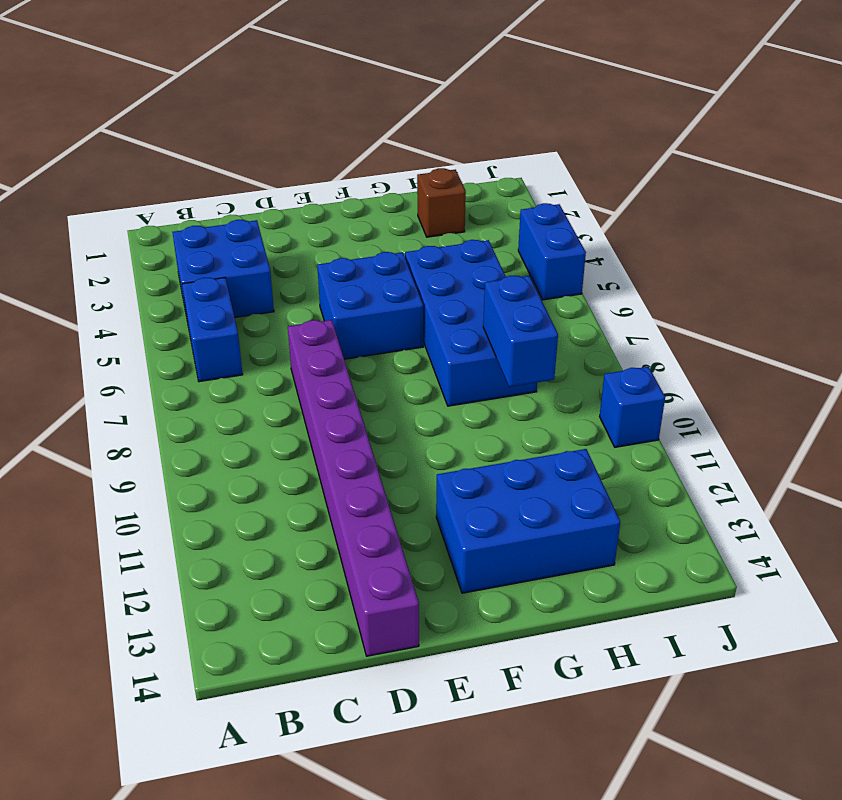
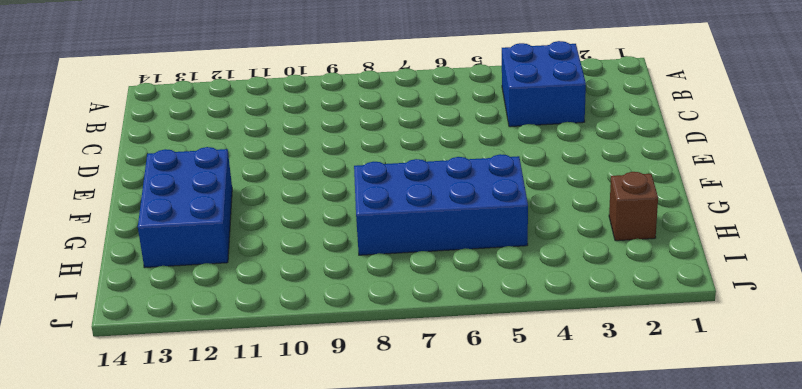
none -> blue brick B5:B6 level 1
none -> purple brick D7:D14 level 1

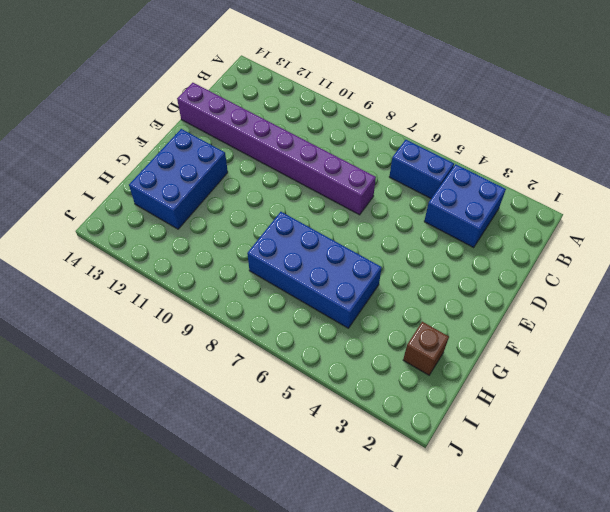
none -> blue brick E5:F6 level 1
none -> blue brick J4:J5 level 1

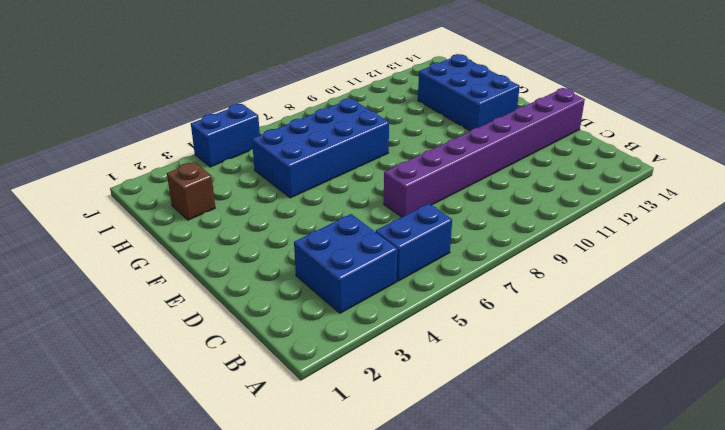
none -> blue brick E5:F6 level 1
none -> blue brick J10 level 1

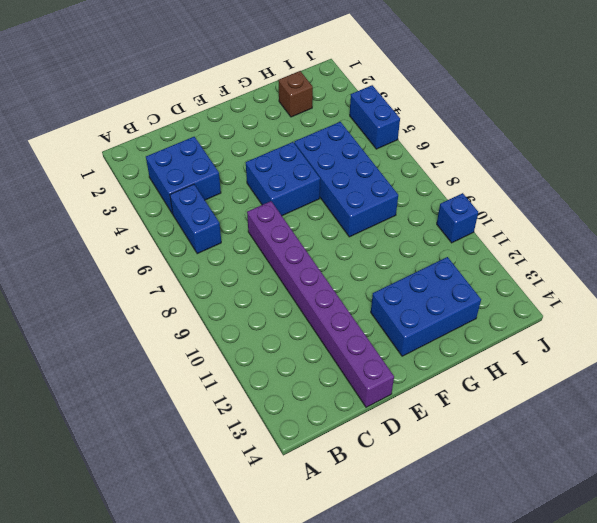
none -> blue brick H8:H9 level 2

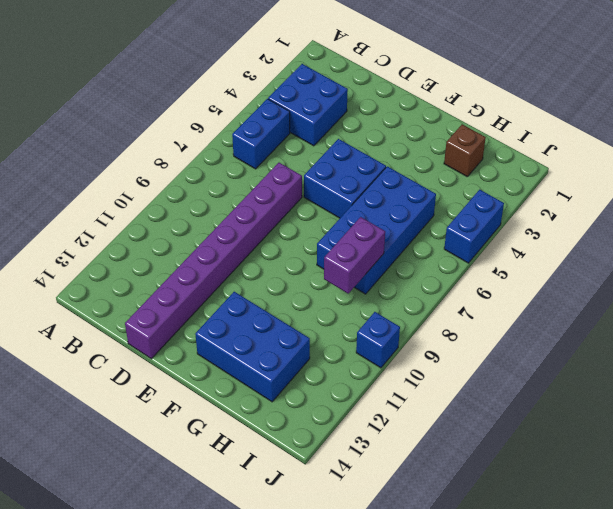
purple brick H8:H9 level 2 -> blue brick H8:H9 level 2

